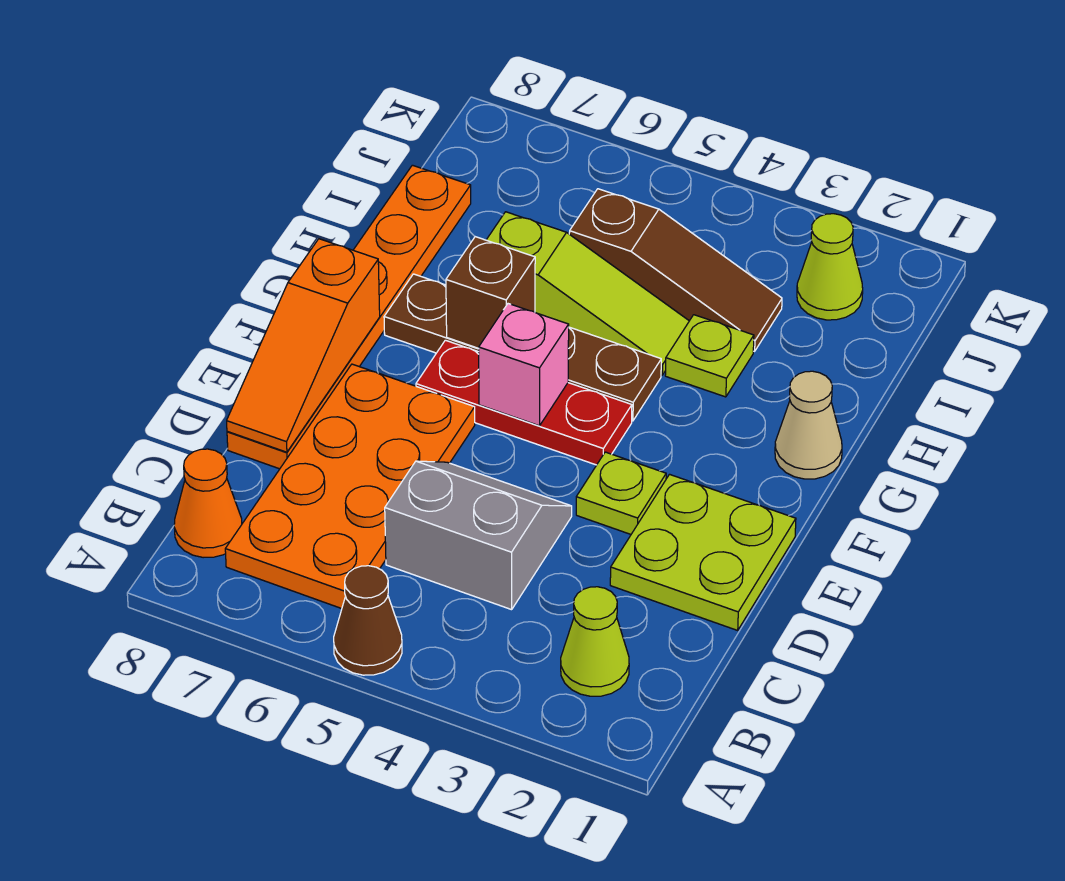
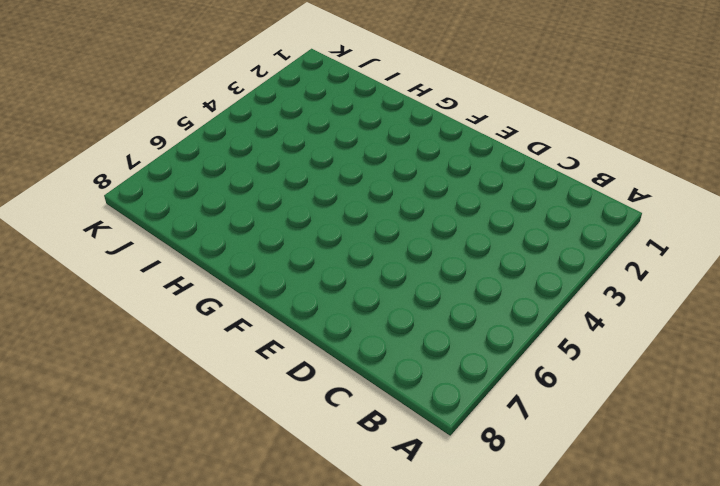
none -> brown cone A5 level 1
none -> lime cone B2 level 1
none -> orange plate B6:E7 level 1

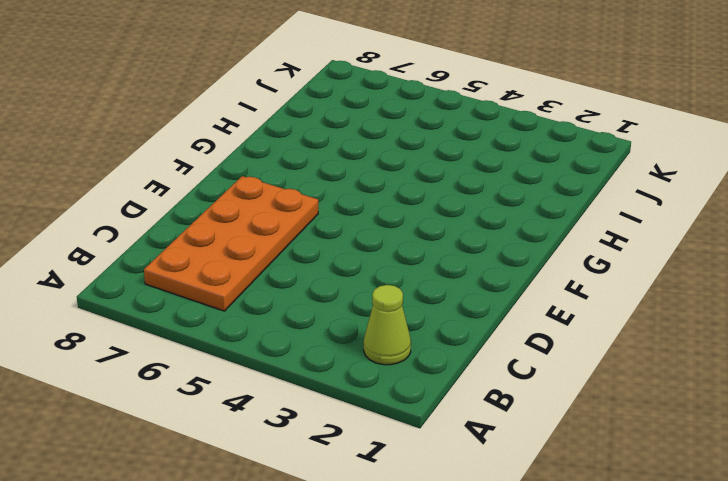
none -> brown cone A5 level 1
none -> orange cone B8 level 1
none -> grey slope C4:D5 level 1 top C

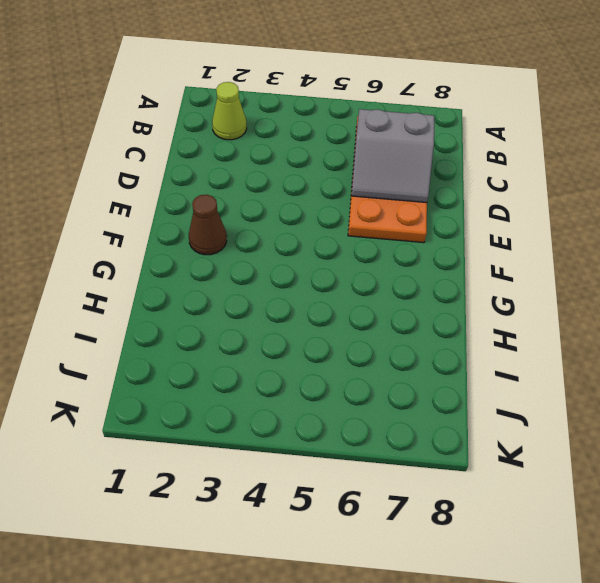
grey slope C6:D7 level 2 top C -> grey slope C4:D5 level 1 top C
brown cone F2 level 1 -> brown cone A5 level 1
none -> orange cone B8 level 1
none -> lime plate D1:E2 level 1
none -> orange plate D8:I8 level 1

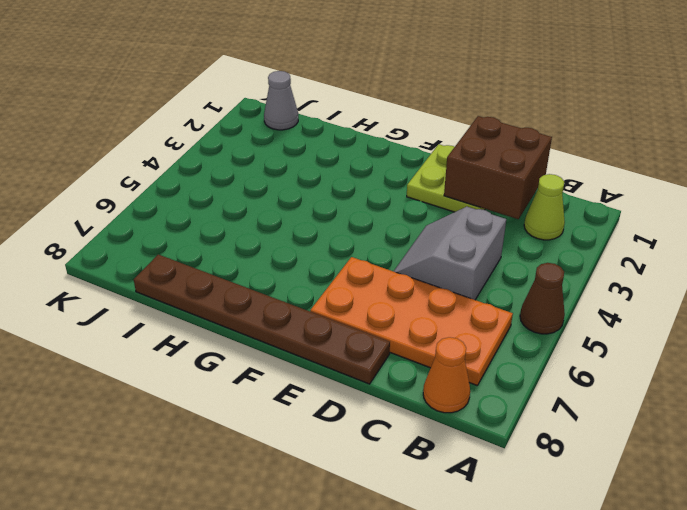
brown brick C1:D2 level 2 -> none
brown plate D8:I8 level 1 -> orange plate D8:I8 level 1
grey cone J1 level 1 -> none
none -> lime plate E3 level 1
none -> red plate F4:F6 level 1
none -> tan cone G1 level 1

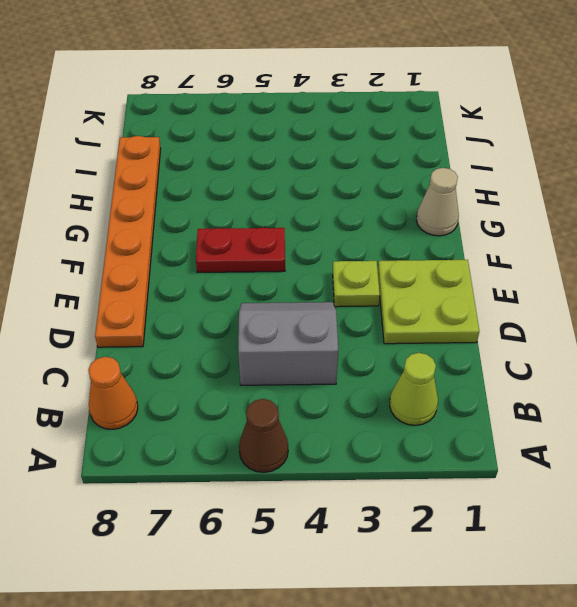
red plate F5:F6 level 1 -> red plate F4:F6 level 1
none -> orange plate B6:E7 level 1
none -> brown plate G4:G7 level 1
none -> lime plate H3 level 1

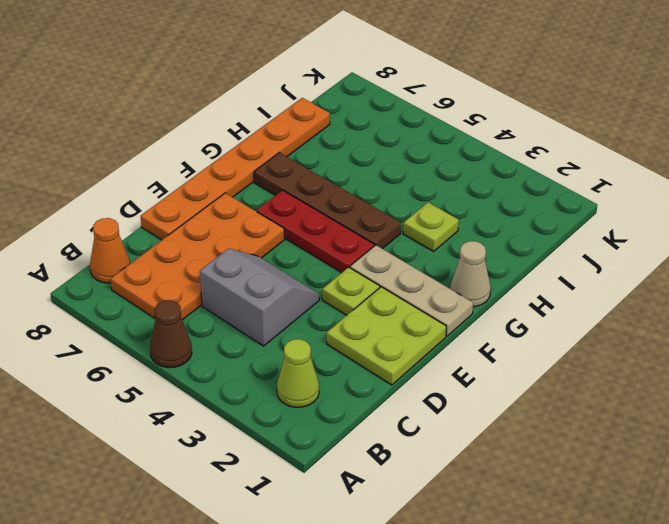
tan plate F1:F3 level 1 -> none
none -> lime slope H4:H6 level 1 top 6
none -> brown slope I3:I5 level 1 top 5
none -> lime cone J2 level 1

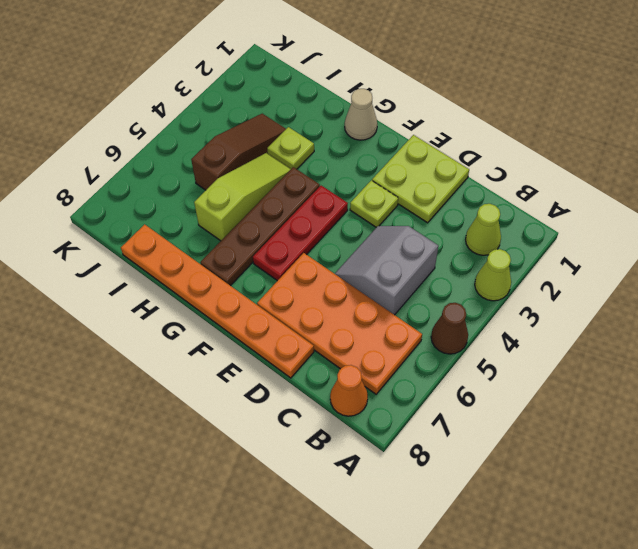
lime cone A3 level 1 -> lime cone J2 level 1
none -> orange slope D8:F8 level 2 top F
none -> pink brick F5 level 2
none -> brown brick G6 level 2

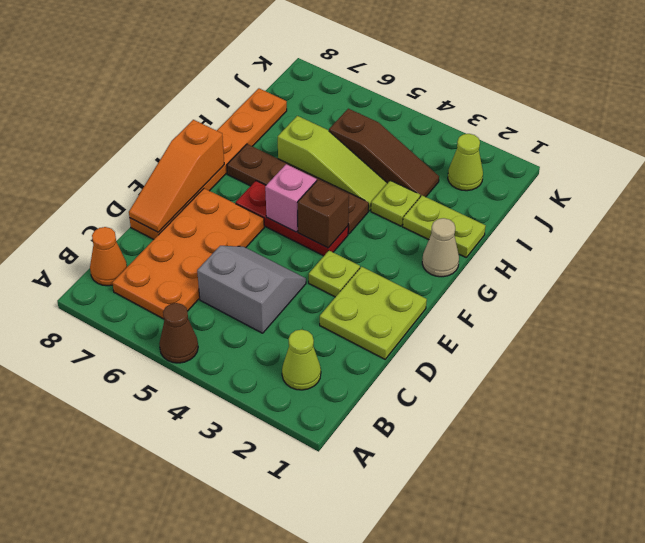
brown brick F4 level 2 -> brown brick G6 level 2
lime plate H1:H2 level 1 -> none

